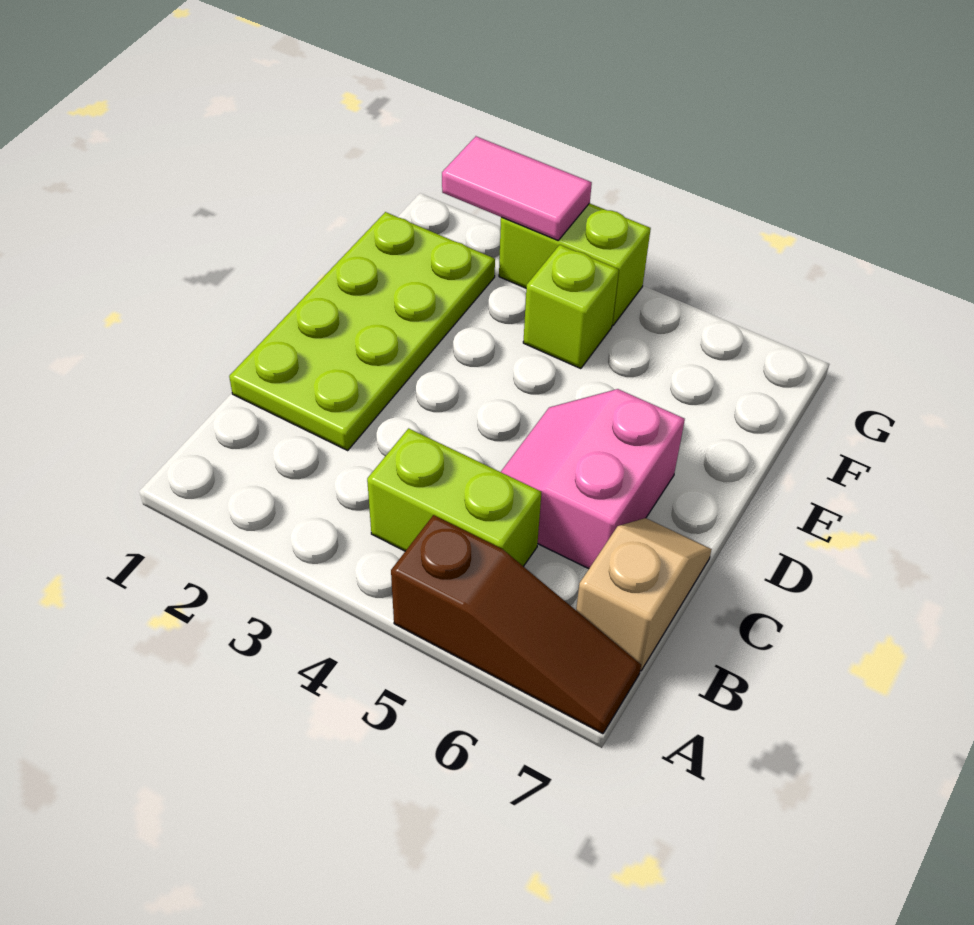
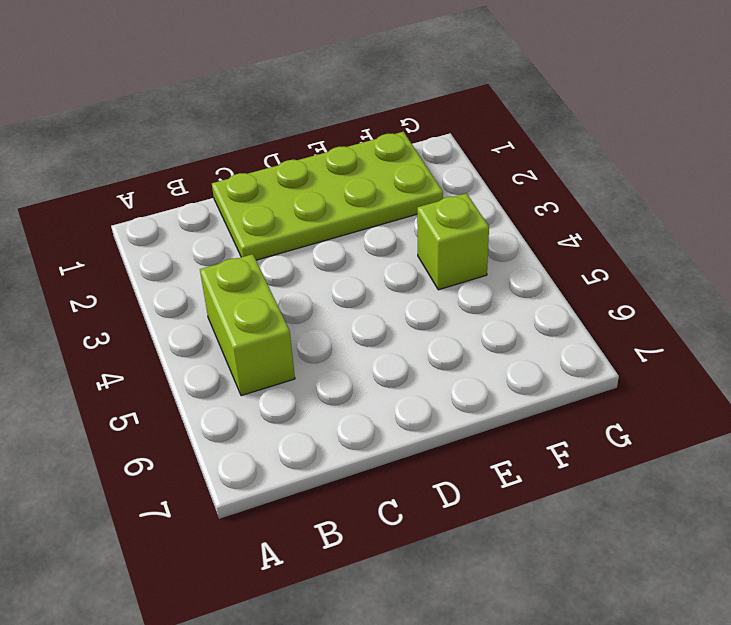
none -> brown slope A5:A7 level 1 top 5
none -> tan slope B7:C7 level 1 top B

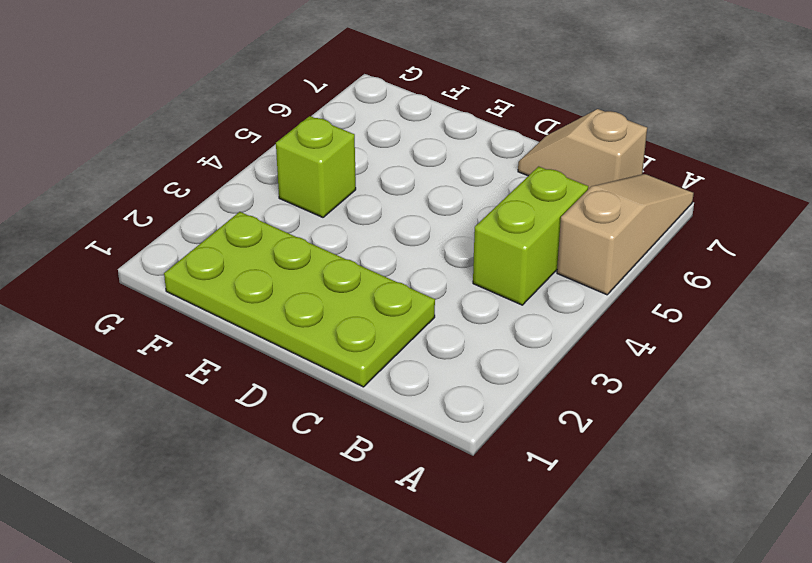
tan slope A5:A7 level 1 top 5 -> brown slope A5:A7 level 1 top 5
none -> pink slope C5:D6 level 1 top 6
none -> lime brick G3:G4 level 1

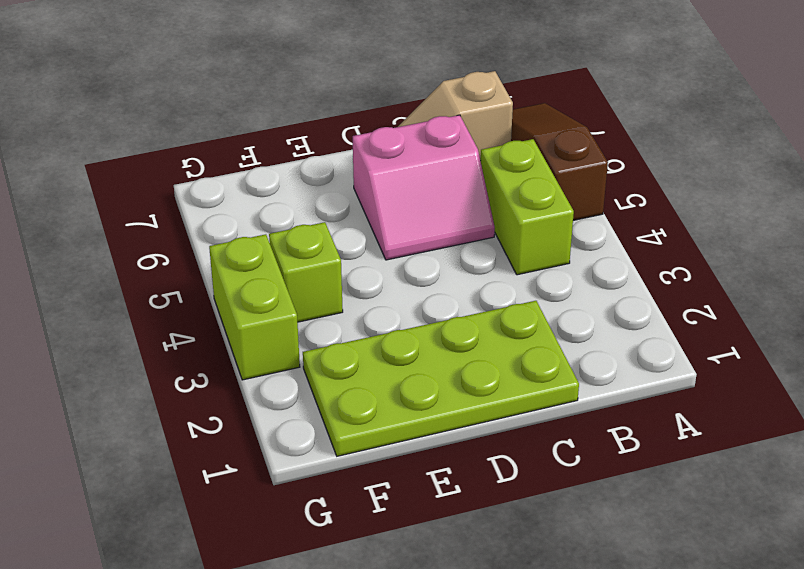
none -> pink tile G2:G3 level 2

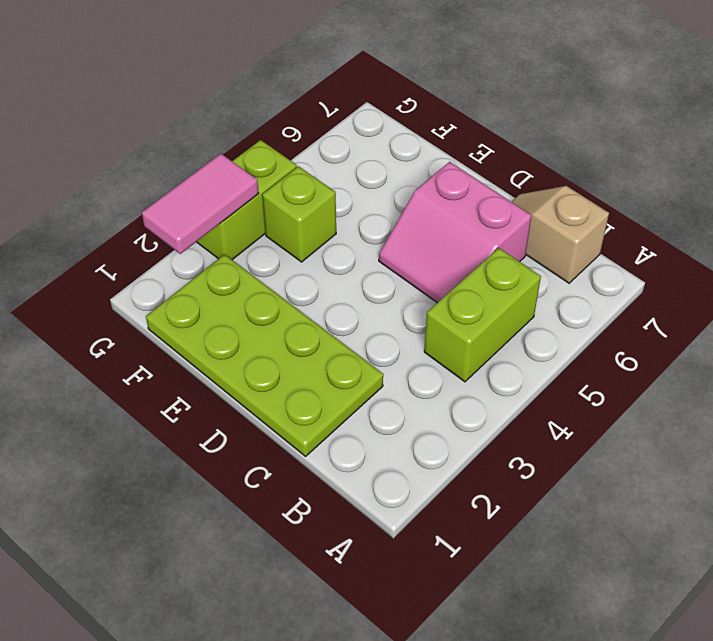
none -> brown slope A5:A7 level 1 top 5

